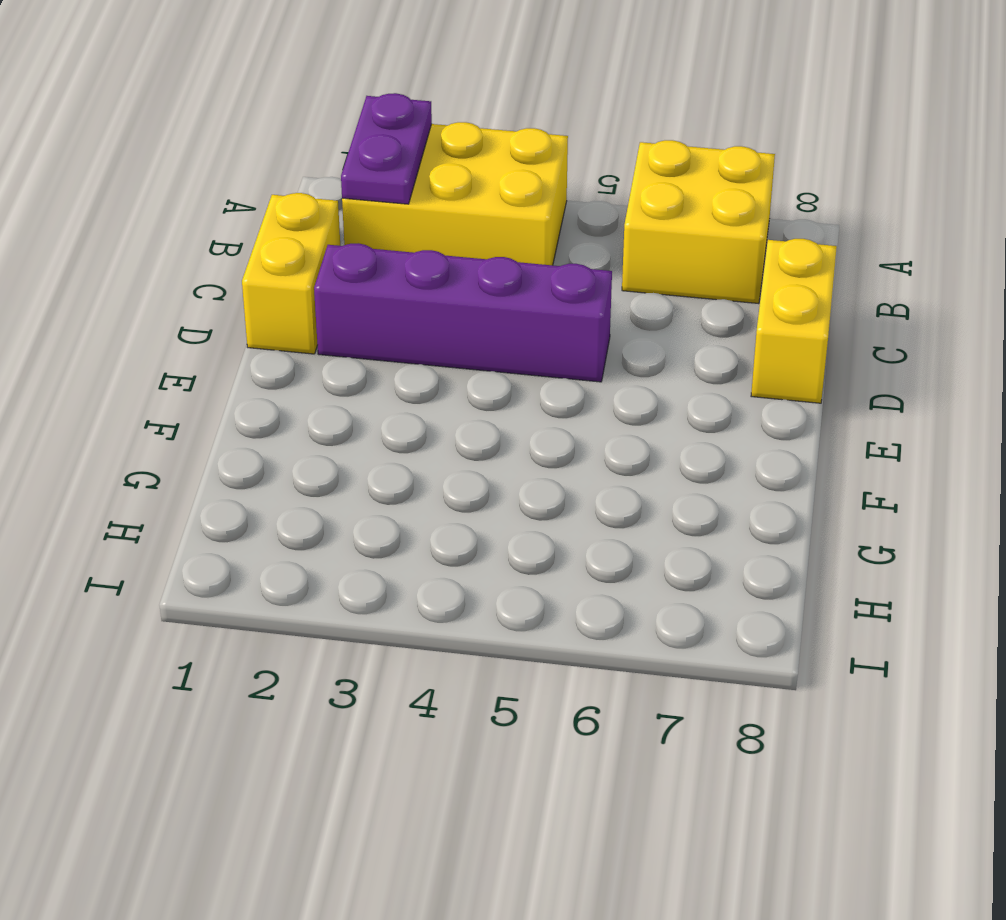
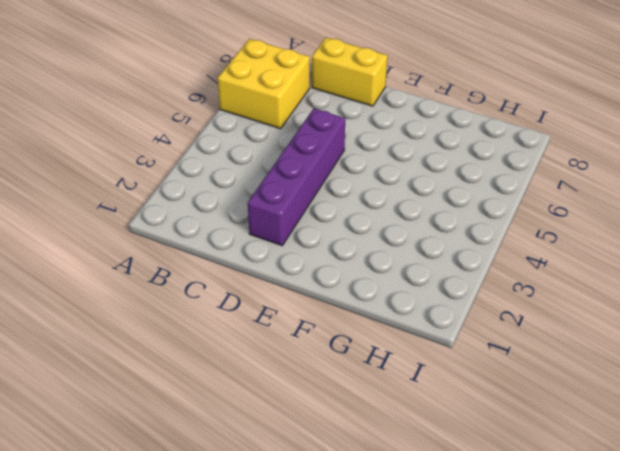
none -> yellow brick A2:B4 level 1
none -> yellow brick C1:D1 level 1

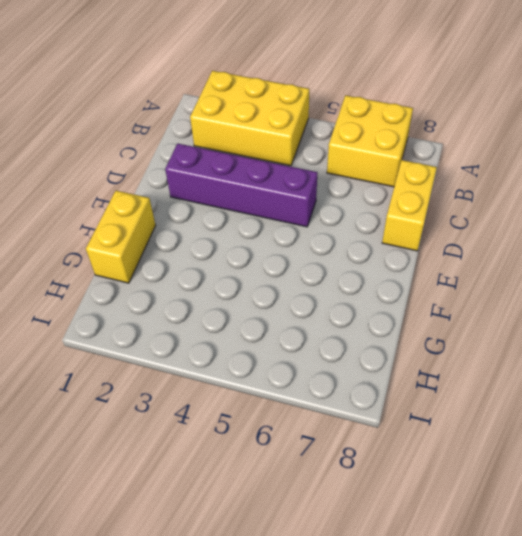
yellow brick F1:G1 level 1 -> yellow brick C1:D1 level 1
none -> purple plate A2:B2 level 2

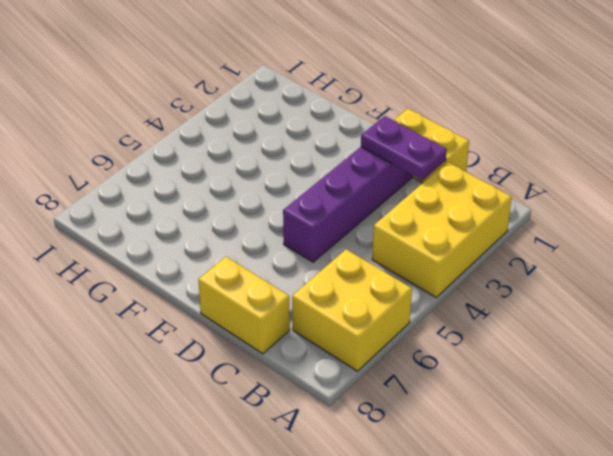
purple plate C2:D2 level 2 -> purple plate A2:B2 level 2

